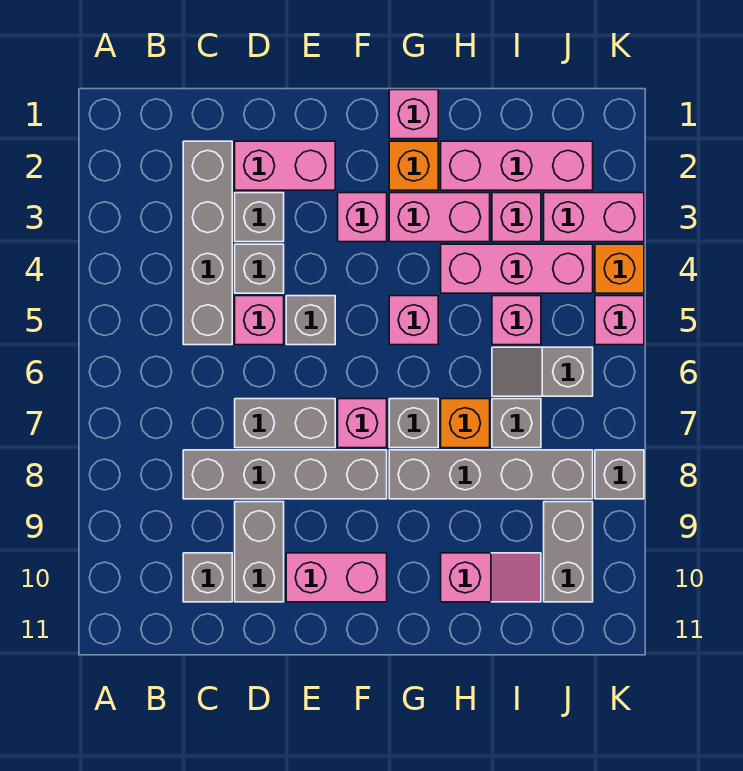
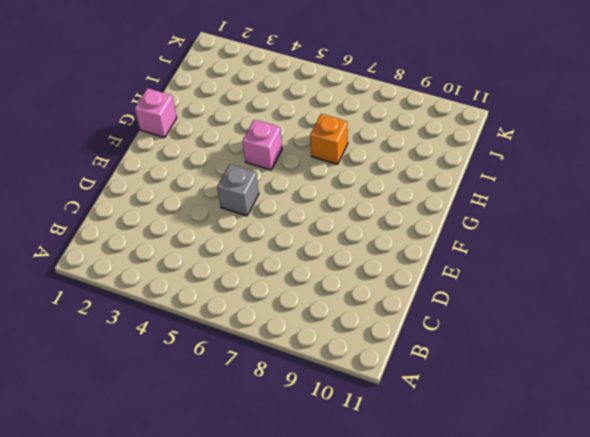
none -> grey brick C2:C5 level 1
none -> grey brick C8:F8 level 1
none -> grey brick C10 level 1
none -> pink brick D2:E2 level 1

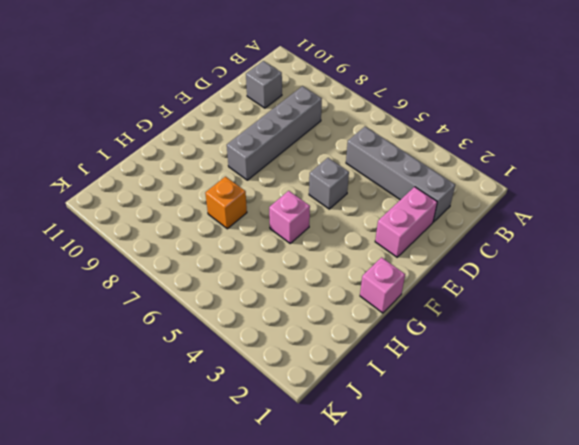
none -> grey brick D3 level 1
none -> grey brick D4 level 1
none -> pink brick D5 level 1
none -> grey brick D7:E7 level 1

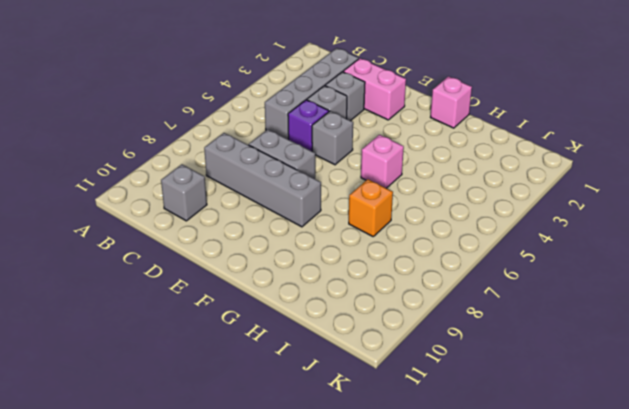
purple brick D5 level 1 -> pink brick D5 level 1
none -> grey brick D9:D10 level 1
none -> pink brick E10:F10 level 1
none -> pink brick F3 level 1
none -> pink brick F7 level 1

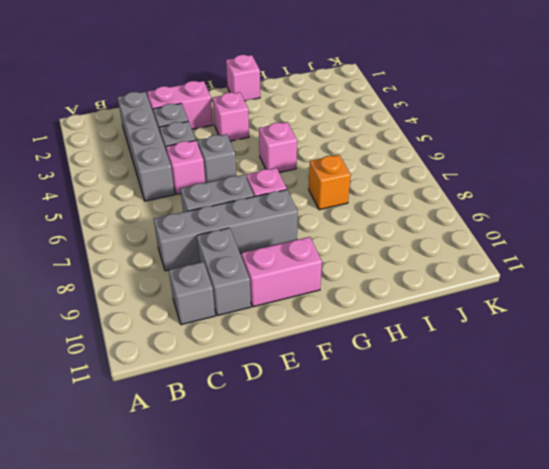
none -> orange brick G2 level 1
none -> pink brick G3:H3 level 1
none -> grey brick G7 level 1
none -> grey brick G8:J8 level 1

